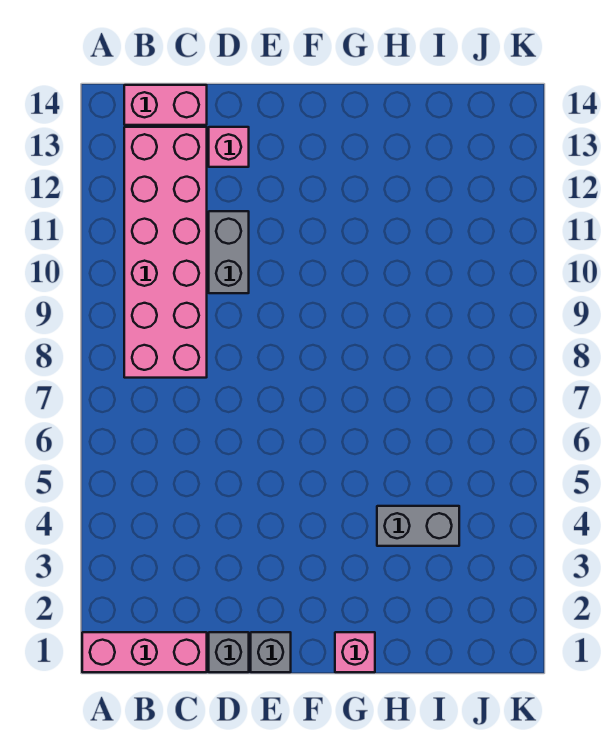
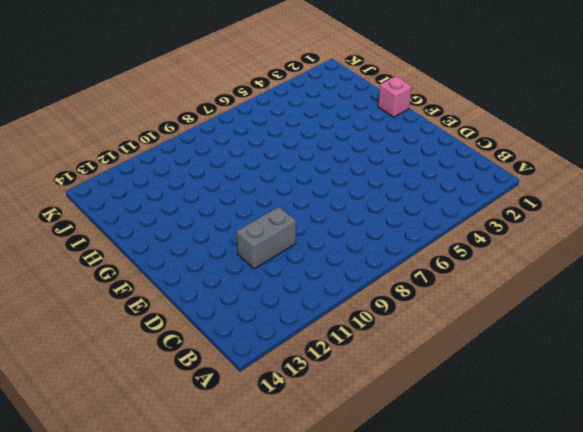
none -> pink brick A1:C1 level 1
none -> pink brick B8:C13 level 1

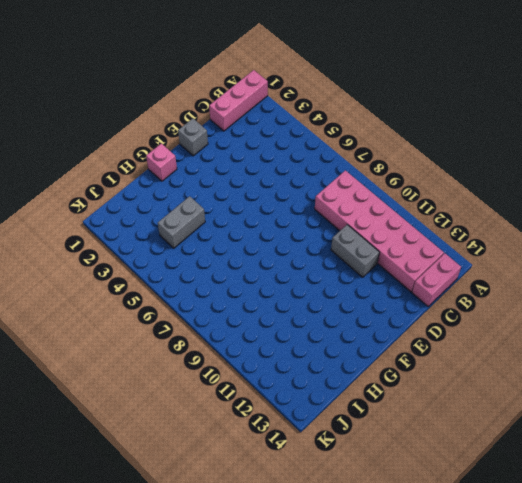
none -> grey brick D1 level 1
none -> pink brick D13 level 1

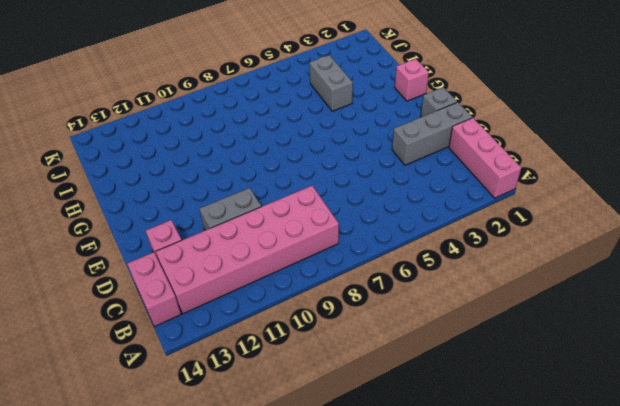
grey brick D1:D3 level 1 -> grey brick D1 level 1

